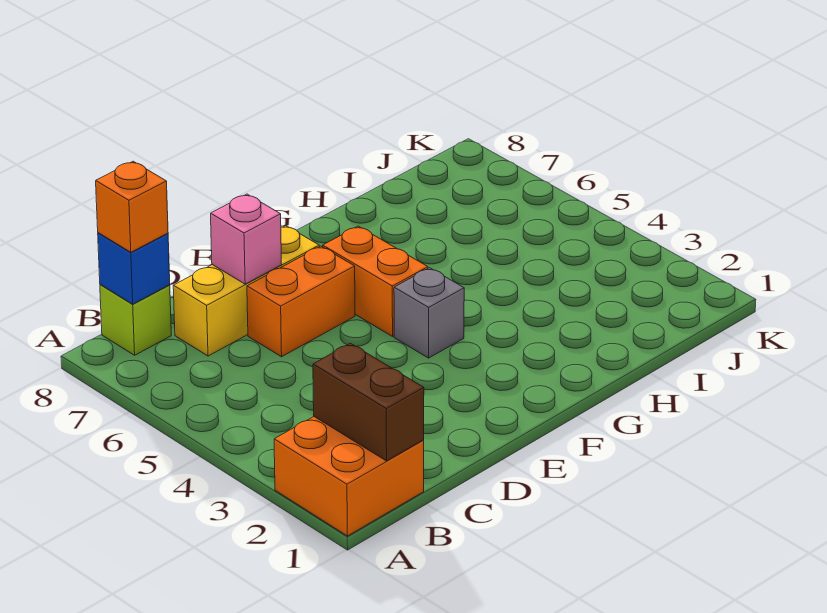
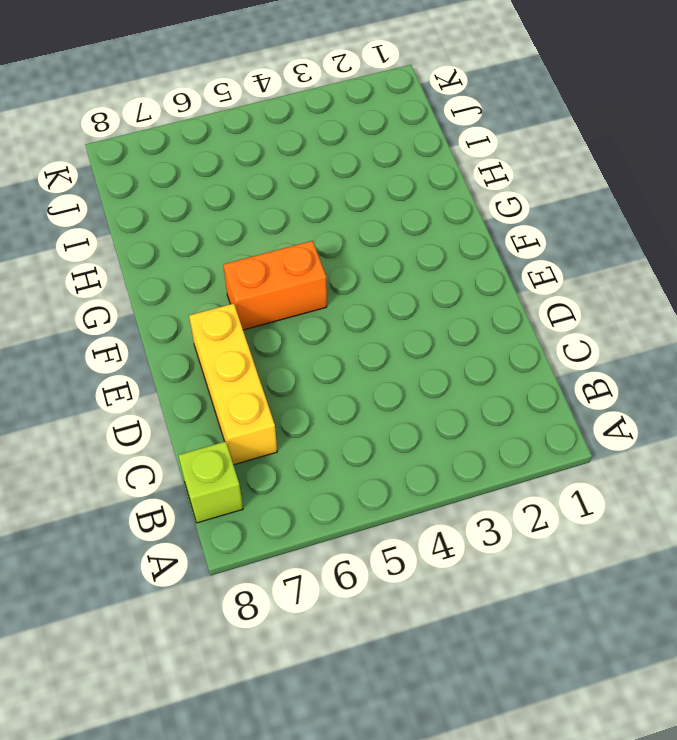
none -> orange brick A1:B2 level 1
none -> orange brick D6:E6 level 1

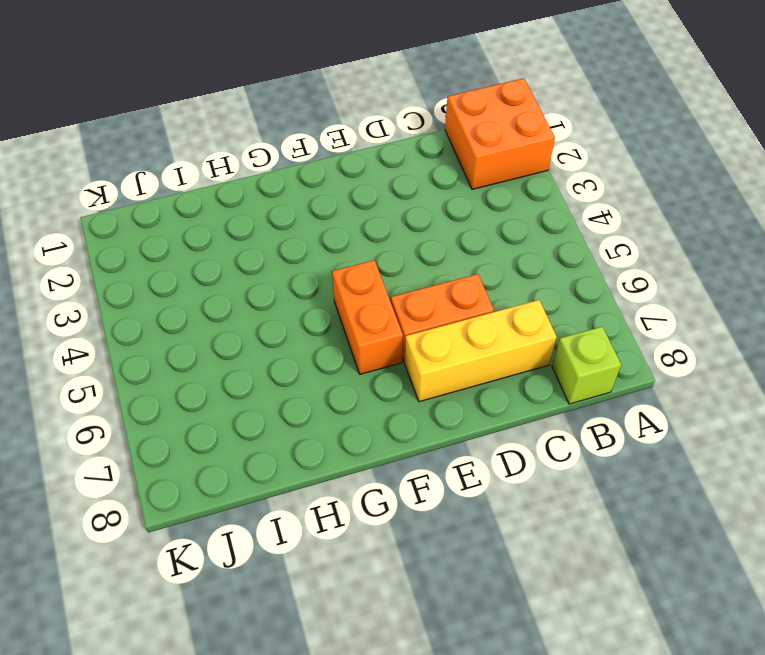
none -> grey brick F4 level 1
none -> brown brick B1:B2 level 2

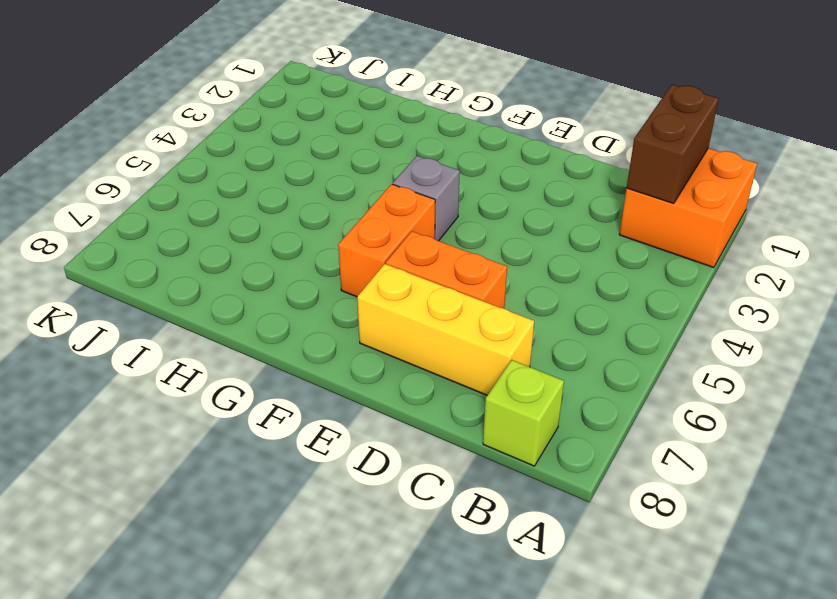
none -> blue brick B8 level 2
none -> pink brick D7 level 2

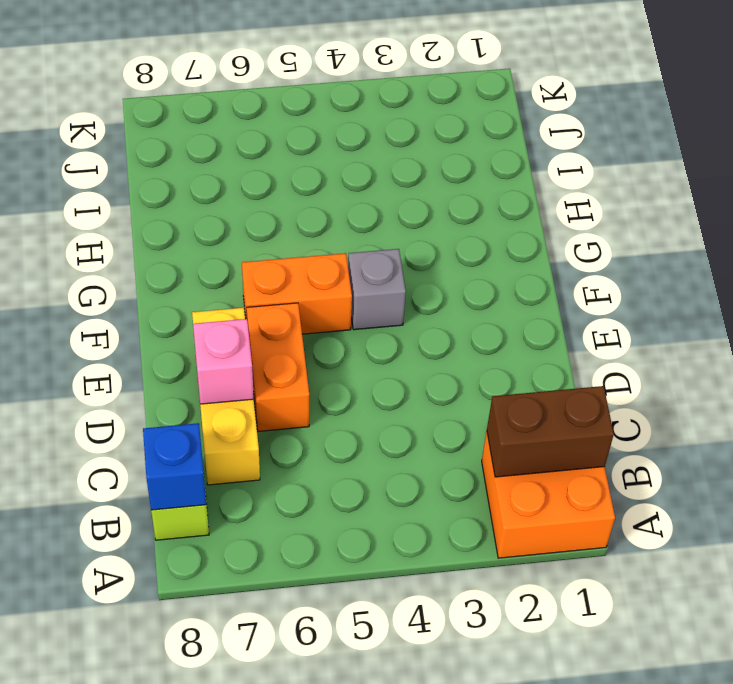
none -> orange brick B8 level 3

